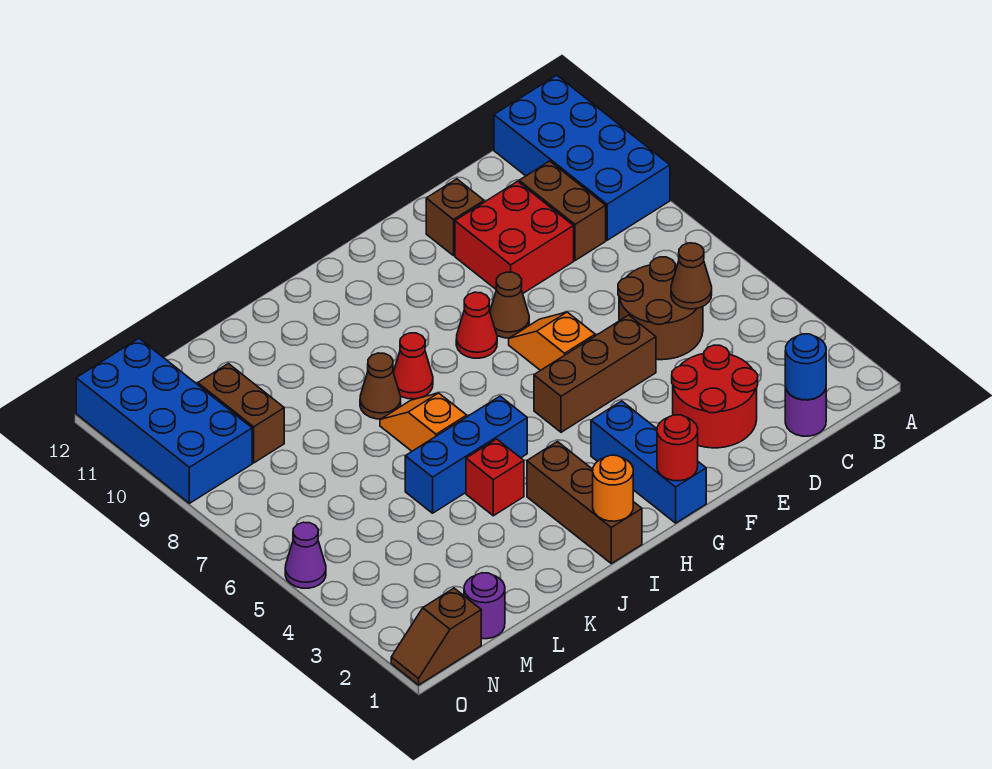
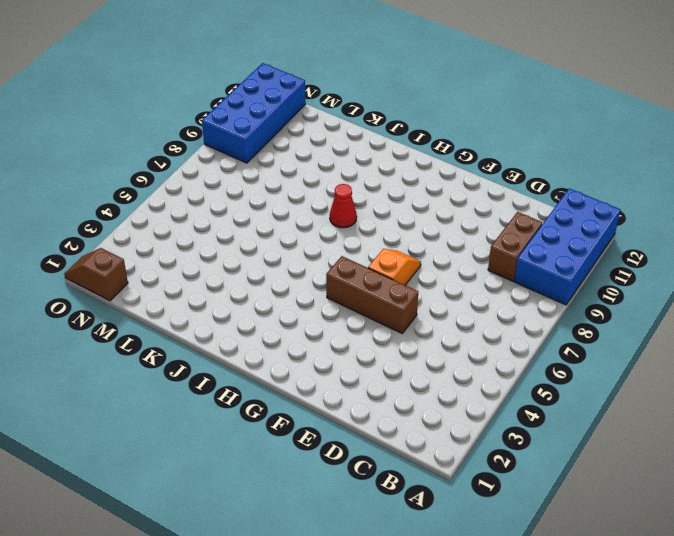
none -> purple round brick C1 level 1
none -> brown round brick C5:D6 level 1
none -> red round brick D2:E3 level 1

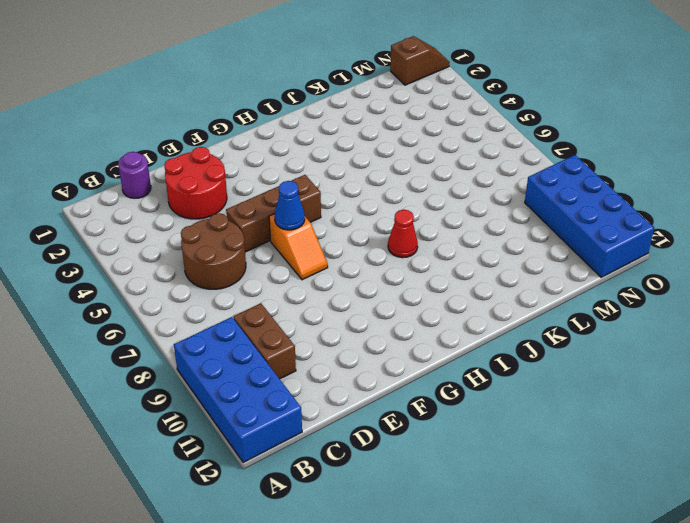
blue cone F6 level 2 -> none
none -> red brick D9:E10 level 1
none -> brown brick E11 level 1
none -> brown cone F8 level 1

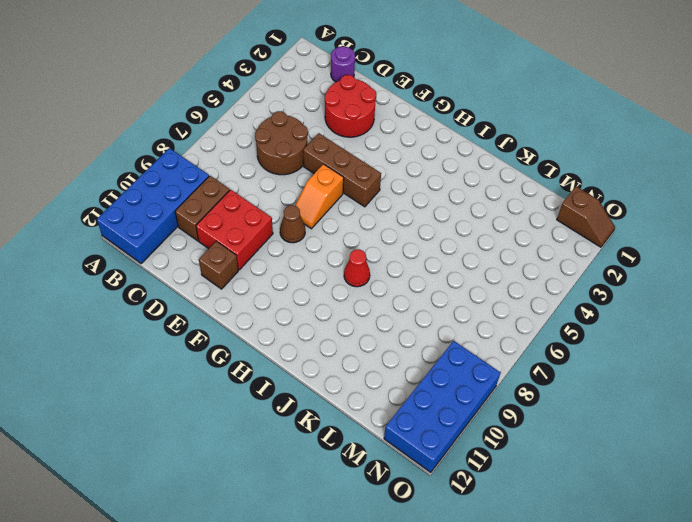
none -> blue brick G1:G3 level 1
none -> red cone G8 level 1
none -> brown brick I1:I3 level 1

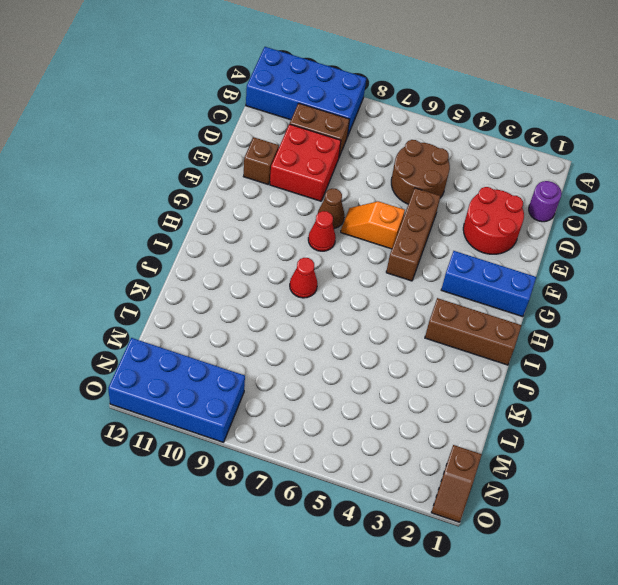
none -> blue brick I5:K5 level 1
none -> red brick J4 level 1
none -> orange slope J6:J7 level 1 top 6

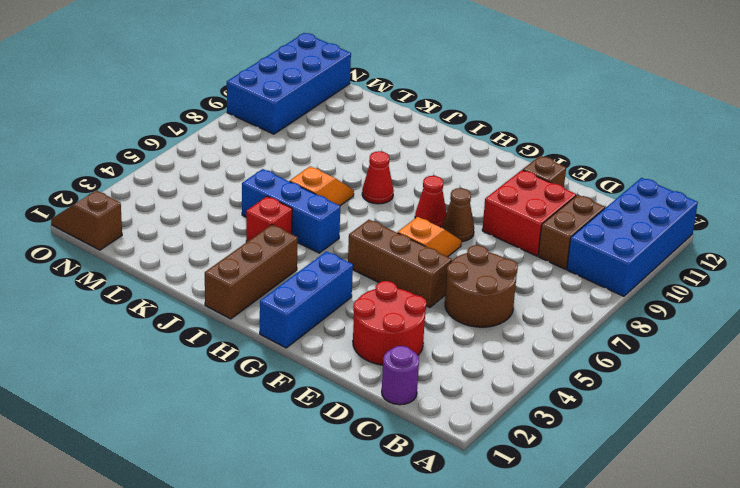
none -> brown cone J8 level 1
none -> purple round brick M1 level 1
none -> brown brick M9:M10 level 1

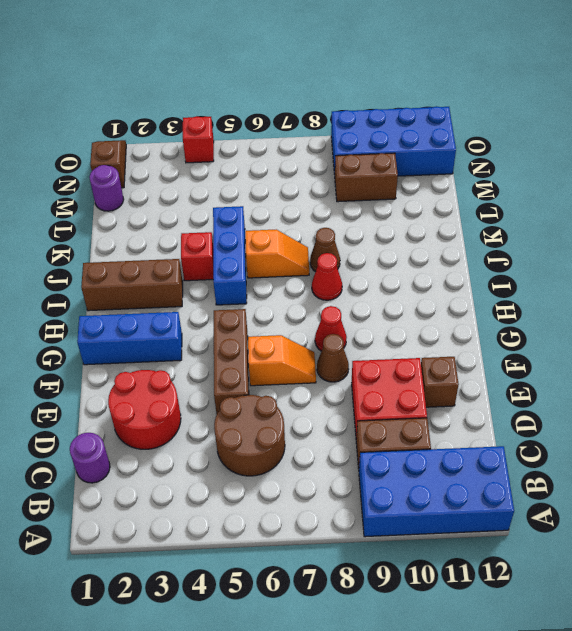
red brick O4 level 1 -> none
none -> purple cone O5 level 1
none -> blue round brick C1 level 2
none -> brown cone C5 level 2

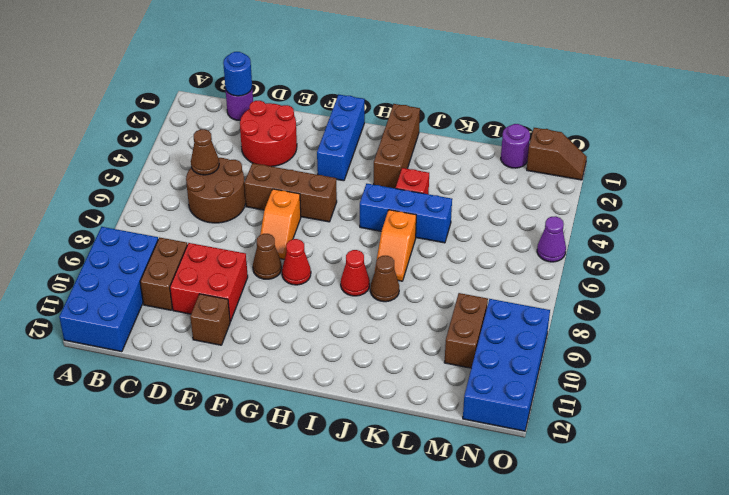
none -> red round brick G1 level 2
none -> orange round brick I1 level 2

